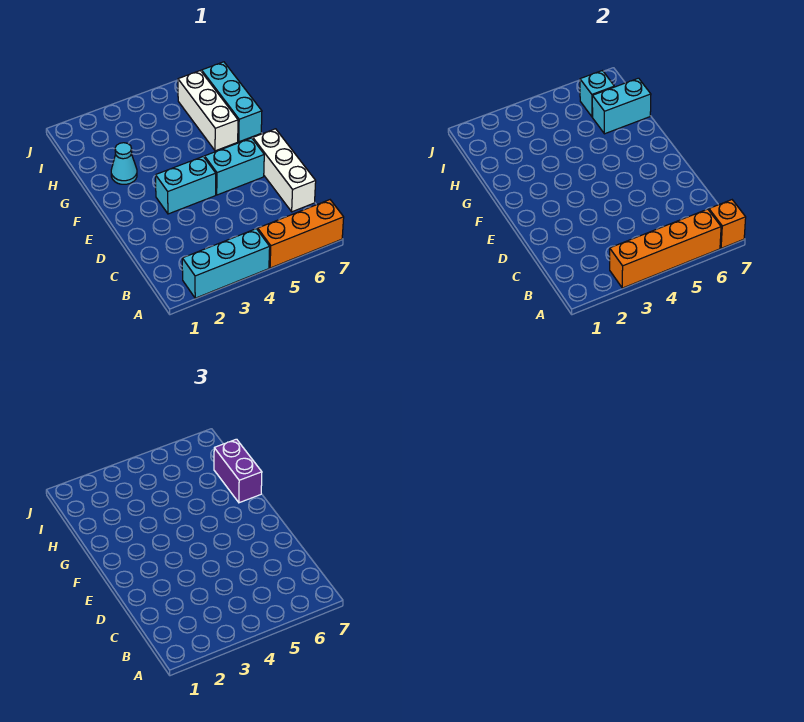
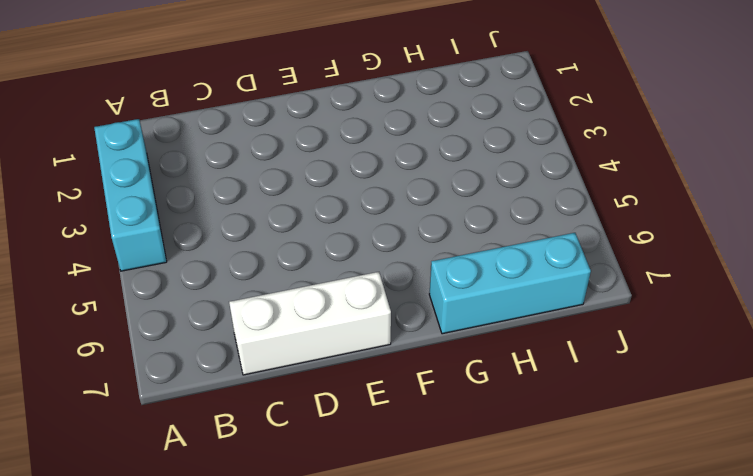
none -> orange brick A5:A7 level 1
none -> cyan brick E3:E4 level 1
none -> cyan brick E5:E6 level 1

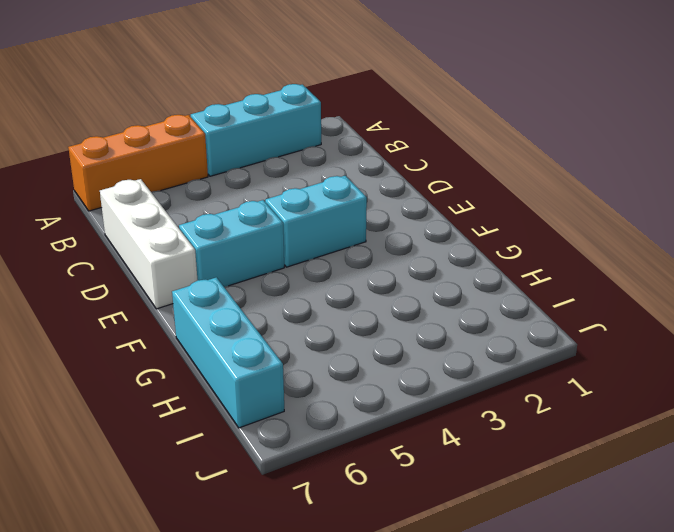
none -> cyan cone G2 level 1
none -> white brick G6:I6 level 1
none -> orange brick A3:A6 level 2

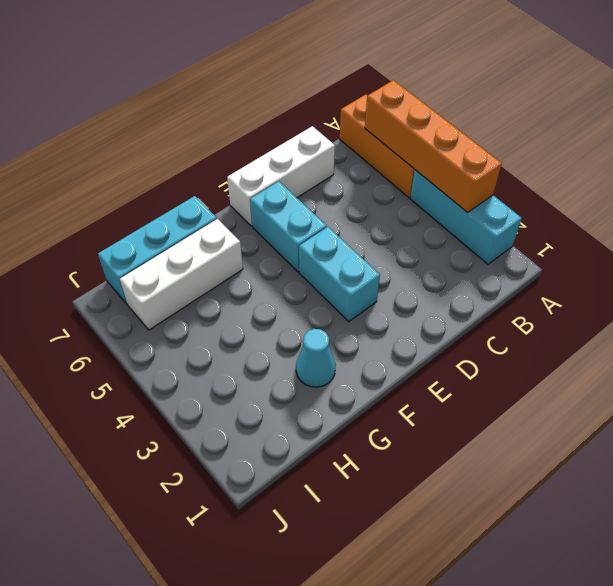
none -> orange brick A7 level 2
none -> cyan brick H6:H7 level 2
none -> cyan brick I6 level 2

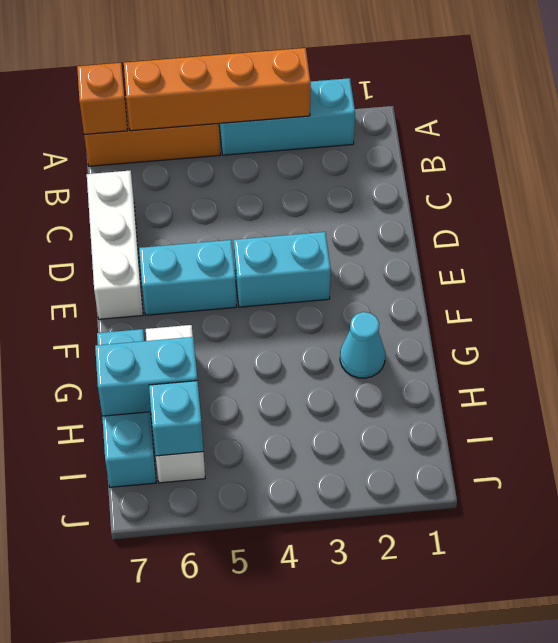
none -> purple brick G7:H7 level 3

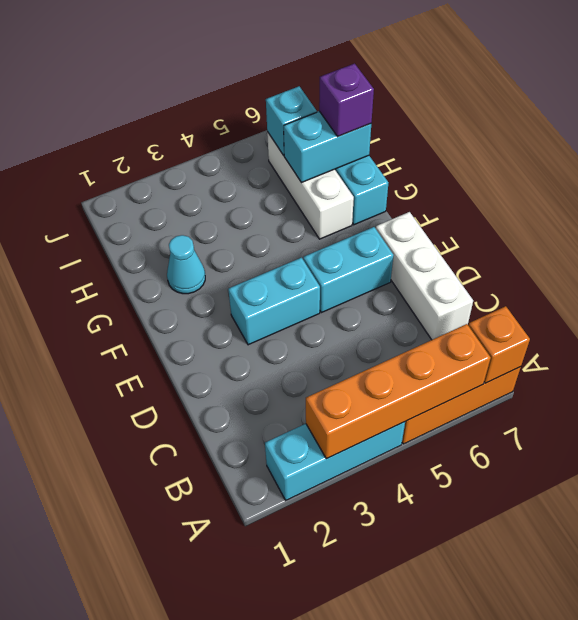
purple brick H7 level 3 -> purple brick G7:H7 level 3

